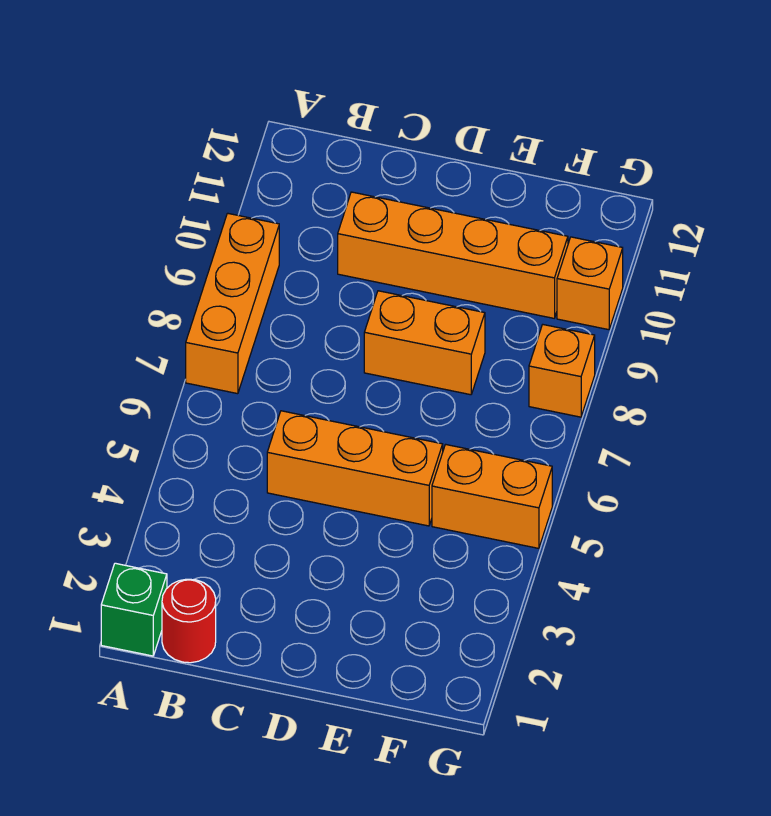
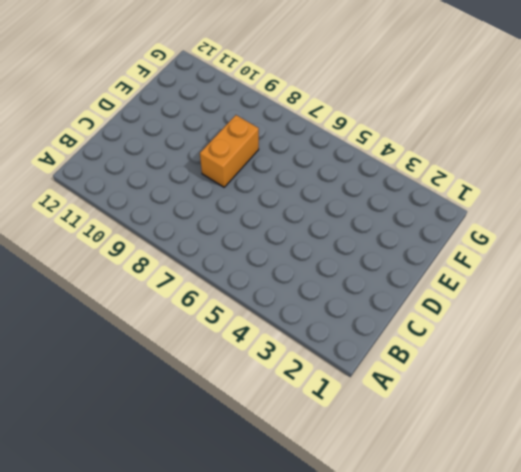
none -> green brick A1 level 1
none -> orange brick A7:A9 level 1

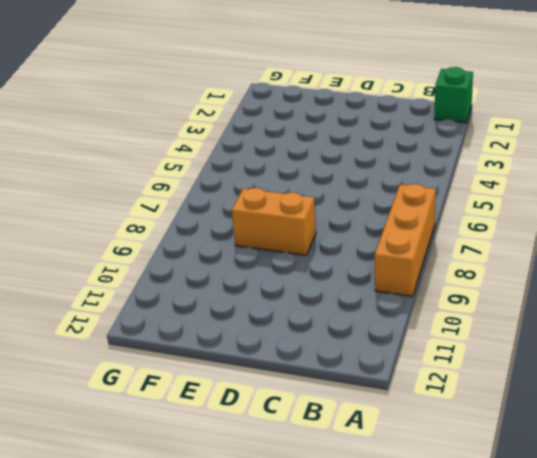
none -> red round brick B1 level 1
none -> orange brick C5:E5 level 1

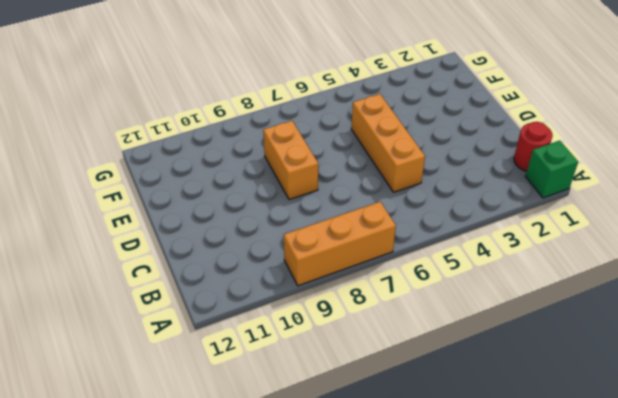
none -> orange brick C10:F10 level 1
none -> orange brick F5:G5 level 1

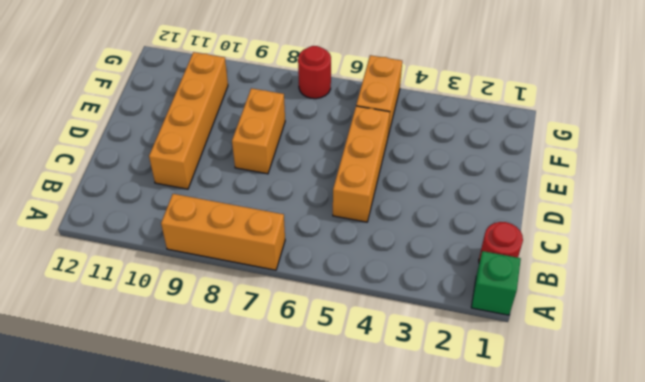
red round brick G7 level 1 -> none
none -> orange brick G8 level 1
none -> orange brick G10 level 1

